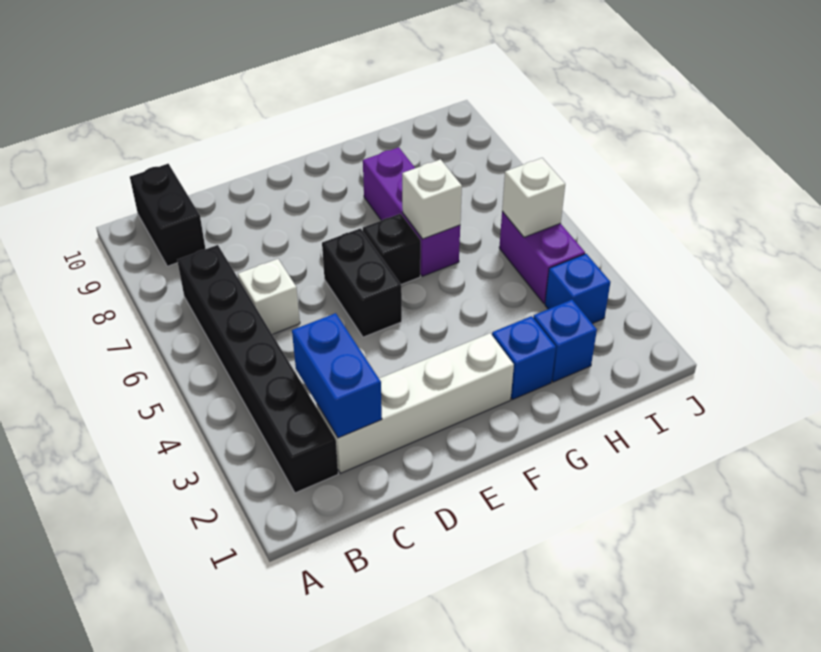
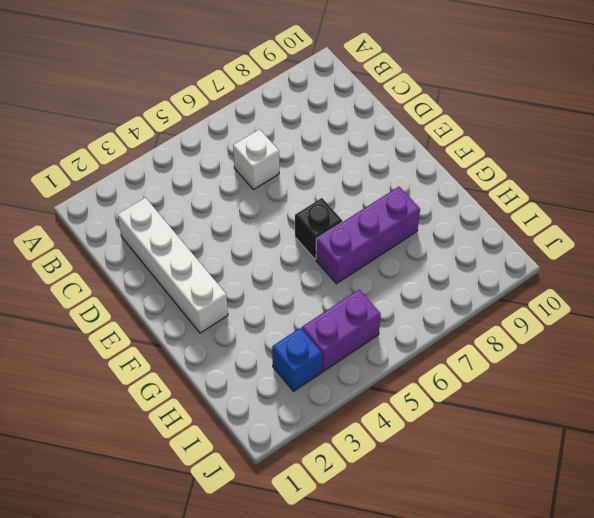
none -> black brick B2:B7 level 1
none -> black brick B9:B10 level 1
none -> black brick E5:E6 level 1

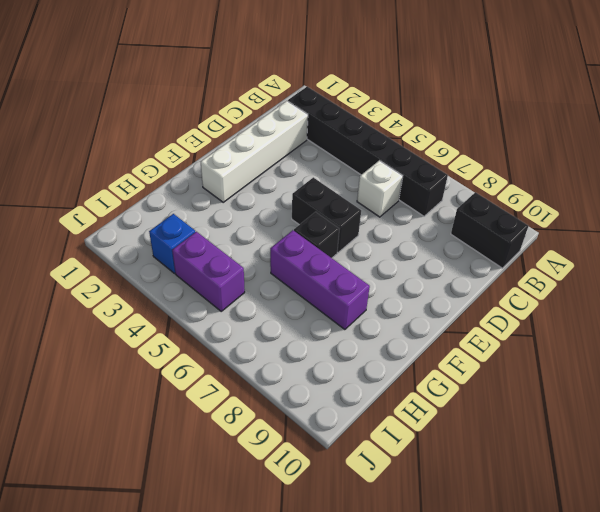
none -> blue brick G2 level 1
none -> blue brick H2 level 1
none -> blue brick C2:C3 level 2

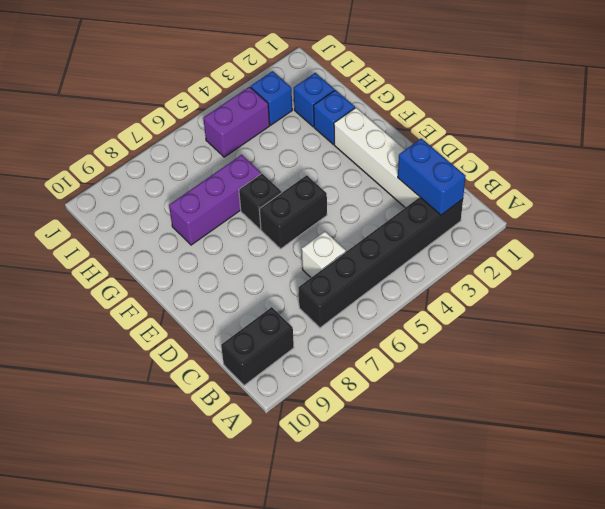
blue brick B2:C2 level 2 -> blue brick C2:C3 level 2
none -> white brick G6 level 2
none -> white brick I5 level 2

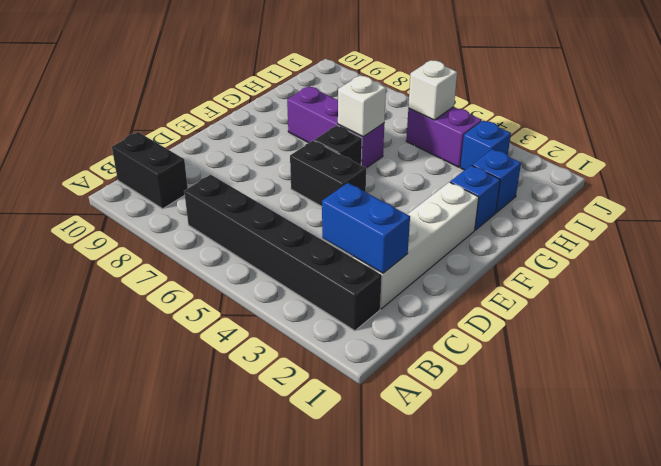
none -> white brick C6 level 1

